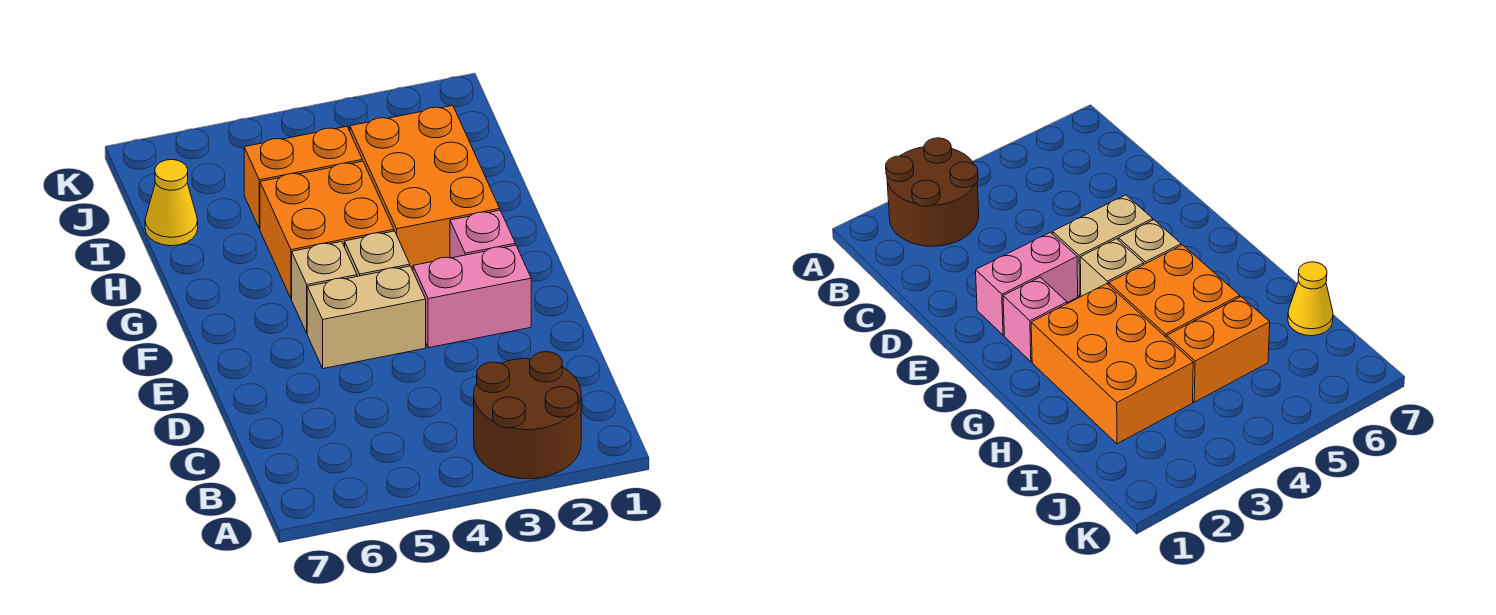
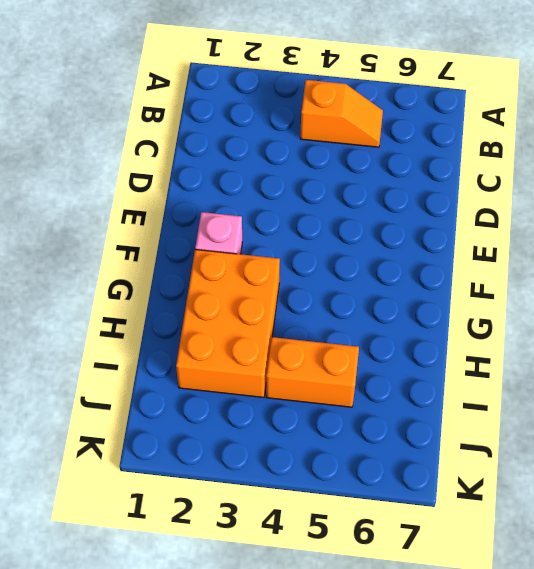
orange slope B4:B5 level 1 top 4 -> none
none -> brown round brick A2:B3 level 1
none -> pink brick E2:E3 level 1

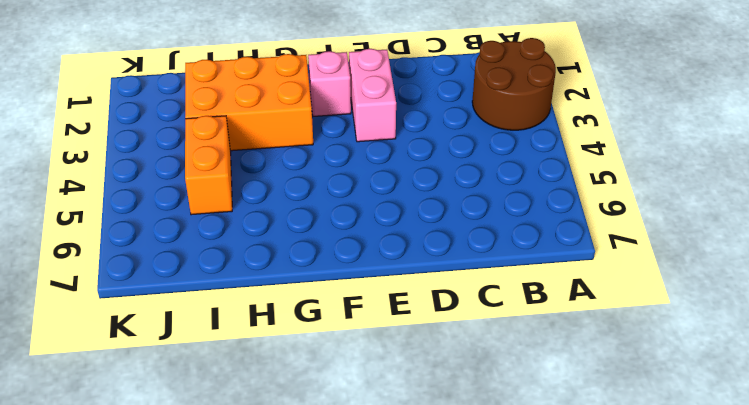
none -> tan brick E4:E5 level 1
none -> tan brick F4 level 1

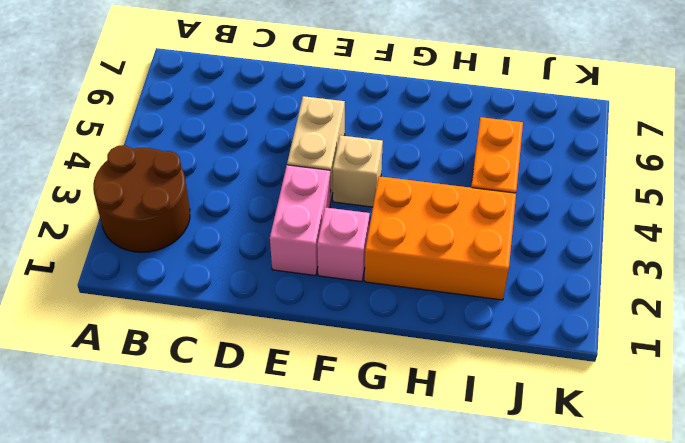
none -> tan brick F5 level 1
none -> orange brick G4:H5 level 1

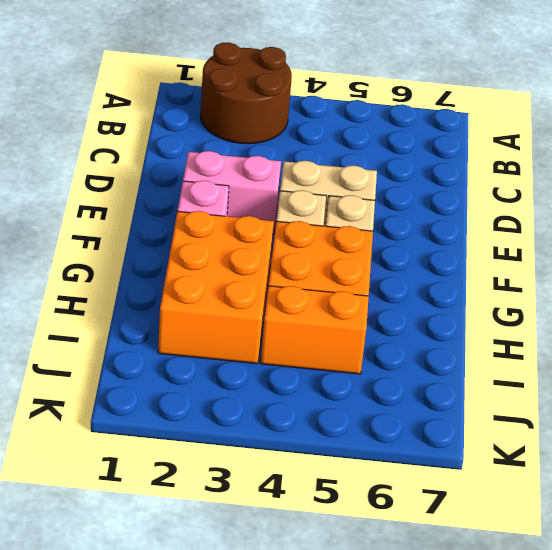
none -> yellow cone I7 level 1

